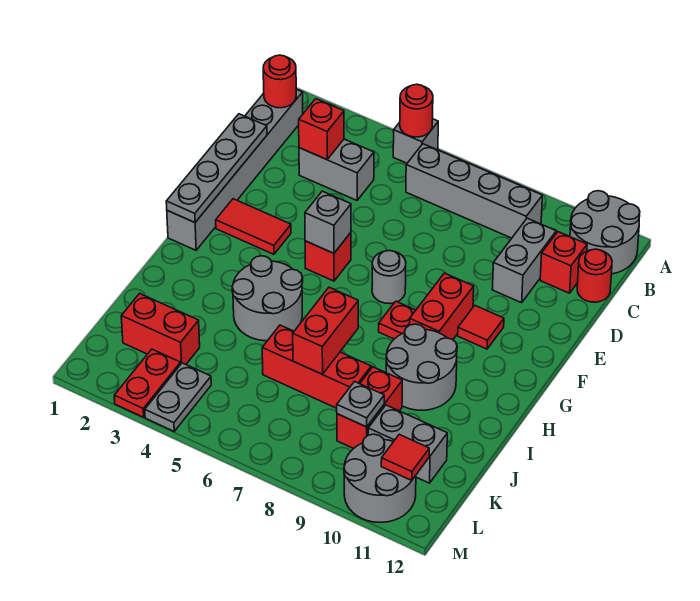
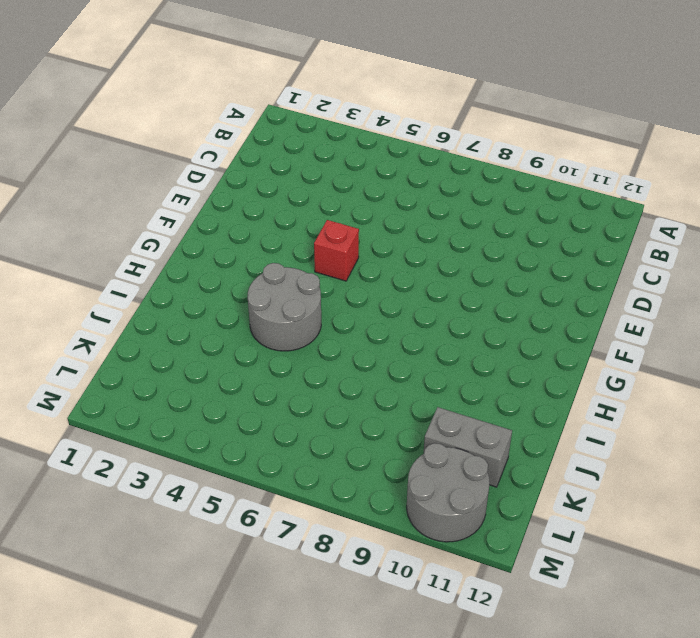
none -> grey brick A5 level 1
none -> grey round brick A11:B12 level 1
none -> grey brick B1:G1 level 1
none -> grey brick B6:B9 level 1

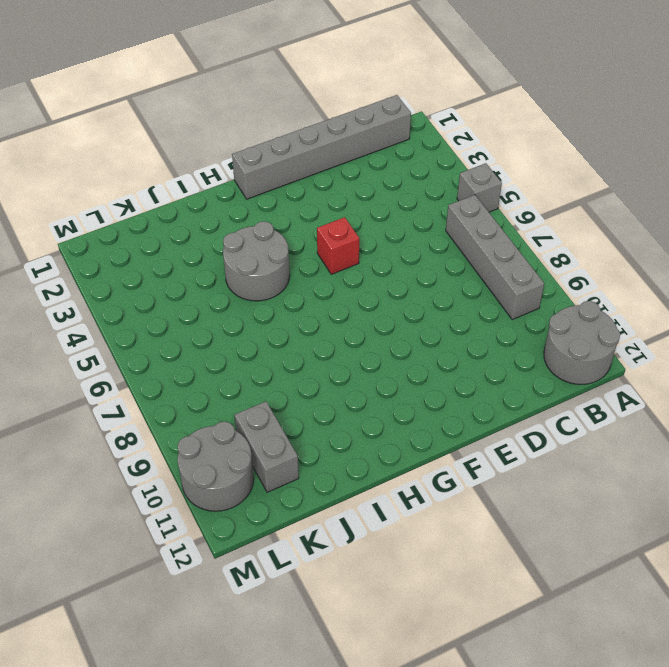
none -> grey brick C3:C4 level 1
none -> grey brick C10:D10 level 1
none -> red brick C11 level 1
none -> red round brick C12 level 1

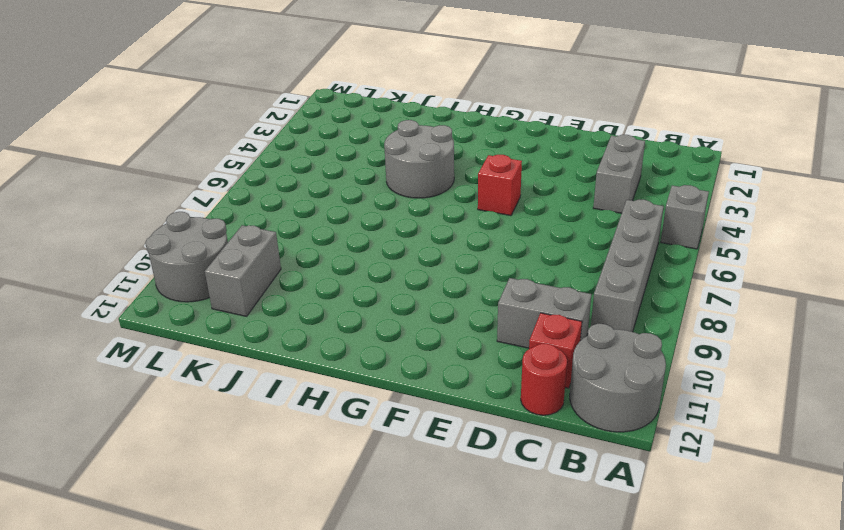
none -> grey brick B1:G1 level 1
none -> red tile F2:F3 level 1
none -> grey round brick F7 level 1
none -> red brick F9:G9 level 1

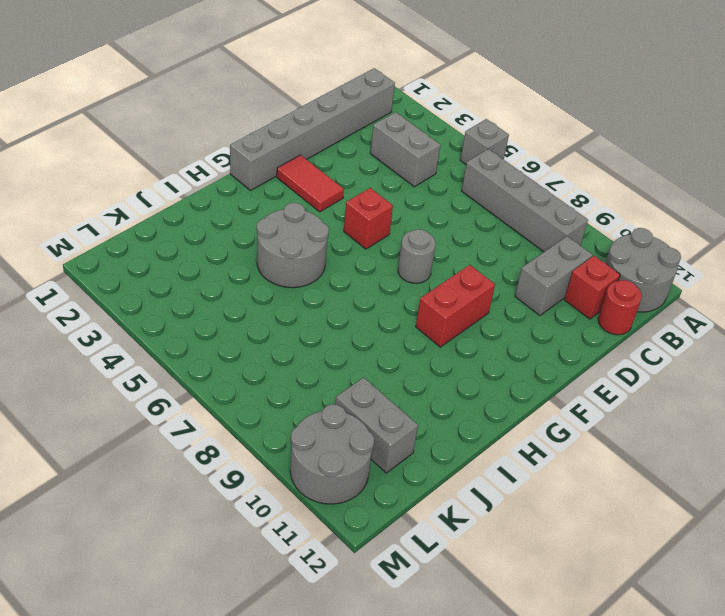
none -> red tile F10 level 1
none -> red plate G8 level 1
none -> grey round brick H9:I10 level 1
none -> red brick J6:J8 level 1

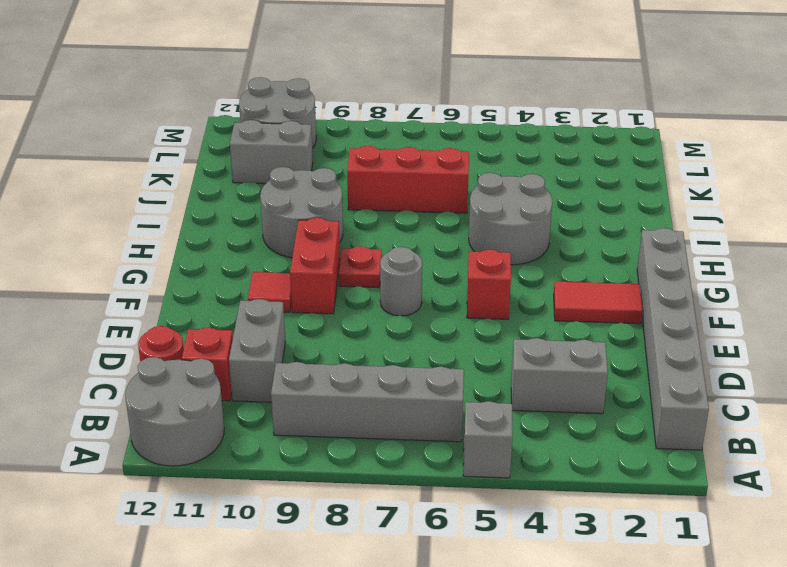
none -> red brick J9:K9 level 1
none -> red brick K2:K3 level 1
none -> red plate L3:M3 level 1
none -> grey plate L4:M4 level 1

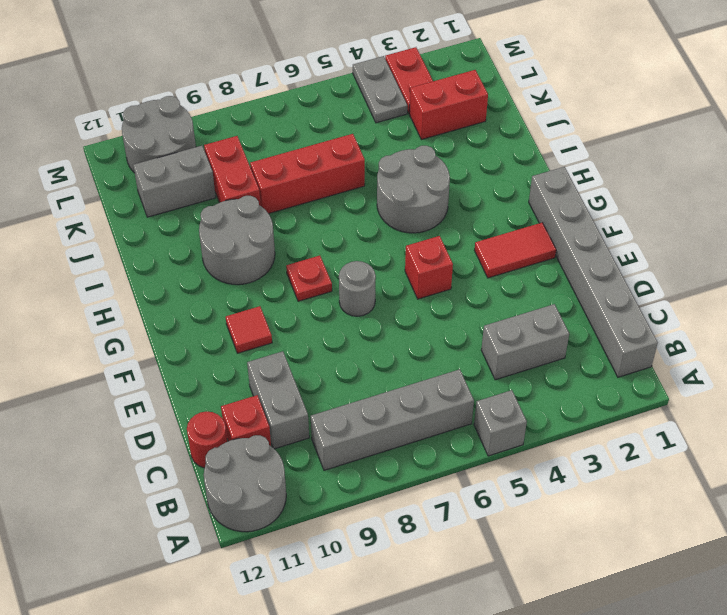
none -> red brick F9:G9 level 1
none -> red round brick A5 level 2
none -> red round brick B1 level 2
none -> red brick C3 level 2

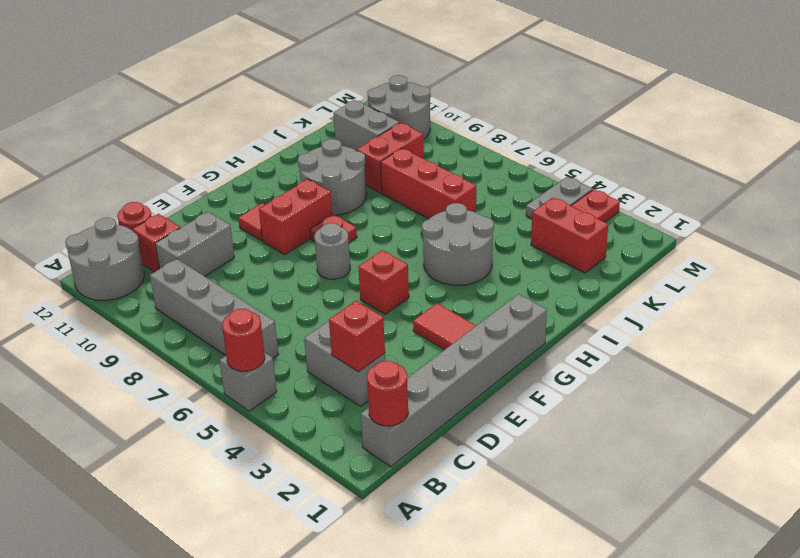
none -> grey plate D1:G1 level 2
none -> grey brick F5 level 2
none -> red brick I7:J7 level 2
none -> grey plate K9 level 2

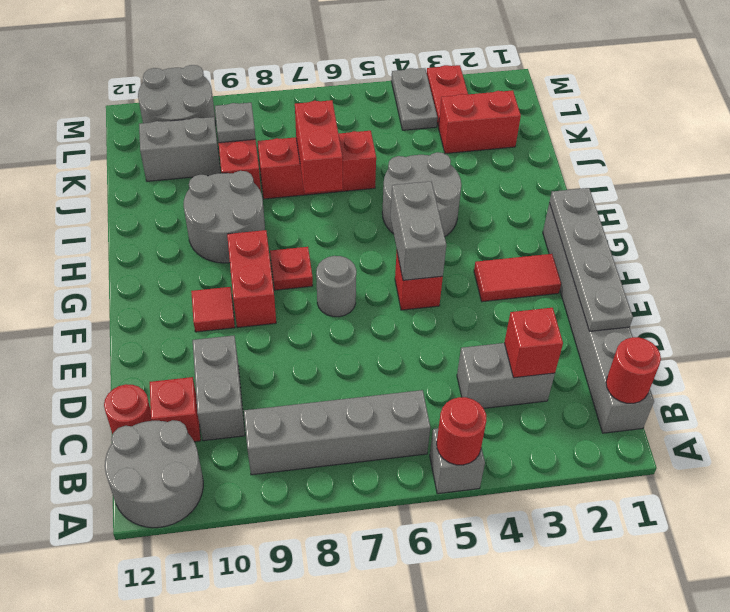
grey brick F5:G5 level 2 -> grey brick F5 level 2
none -> red tile L11 level 2

